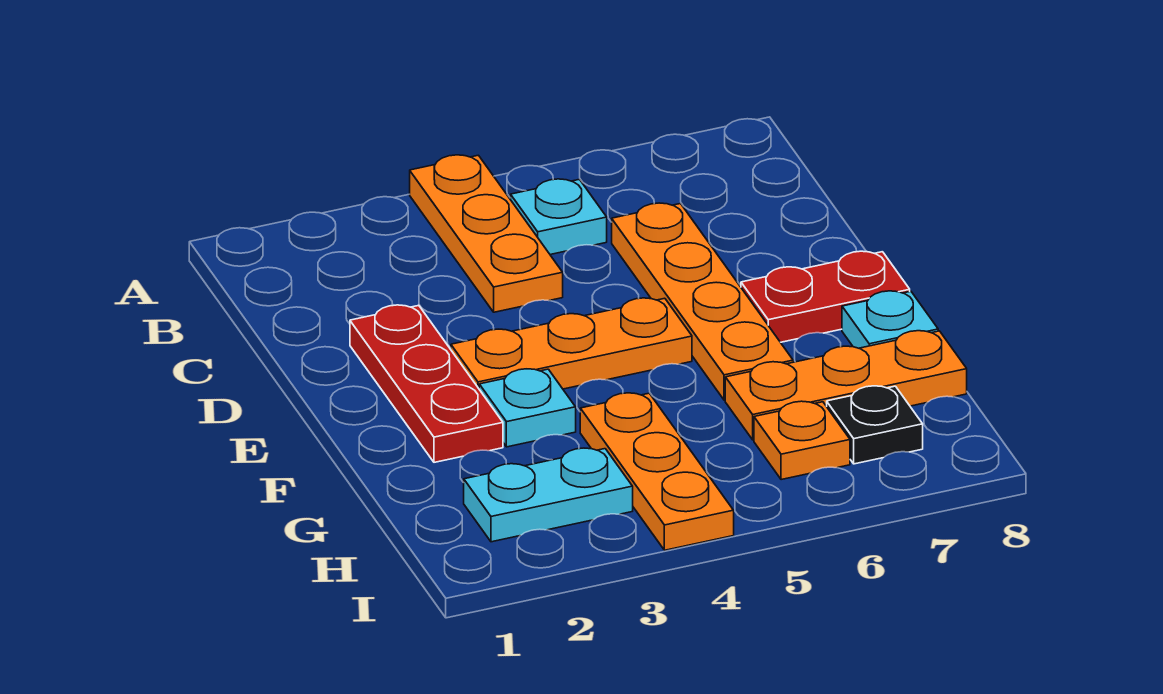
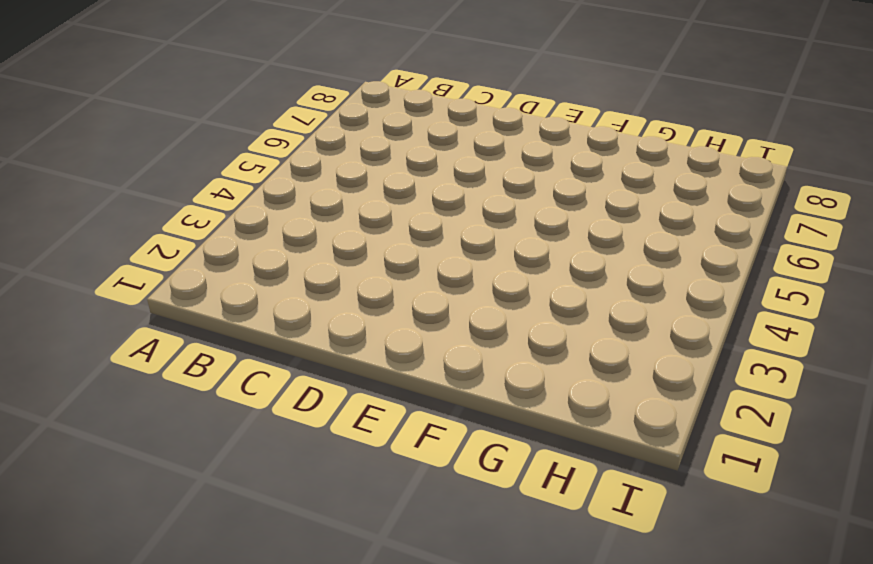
none -> orange plate A4:C4 level 1
none -> cyan plate B5 level 1
none -> orange plate C6:F6 level 1

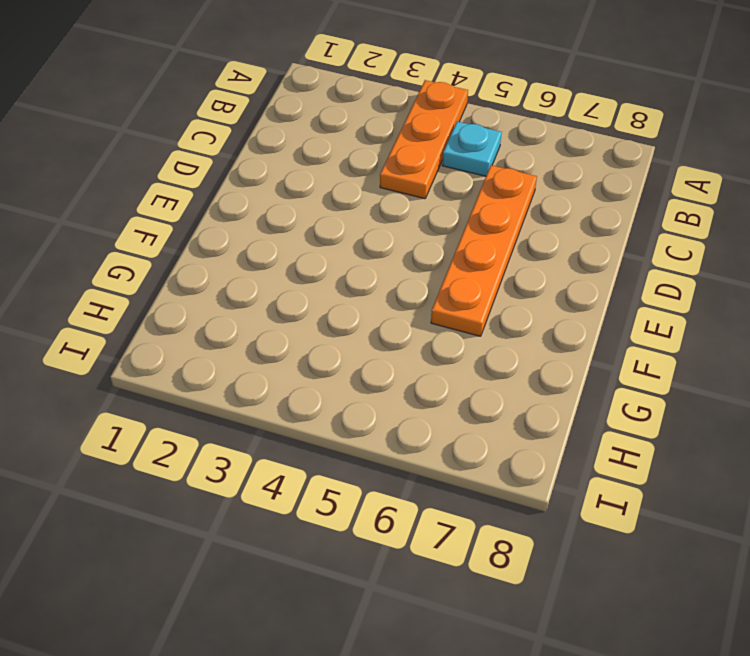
none -> red plate D2:F2 level 1
none -> orange plate E3:E5 level 1
none -> red plate E7:E8 level 1

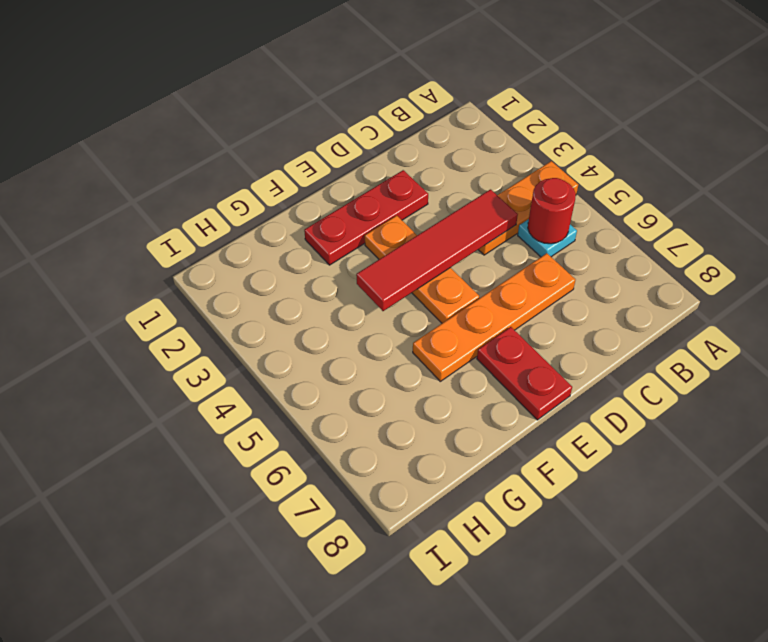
red round brick B5 level 2 -> none
red tile C4:F4 level 2 -> none
none -> cyan plate F3 level 1
none -> cyan plate F8 level 1
none -> orange plate G4:I4 level 1

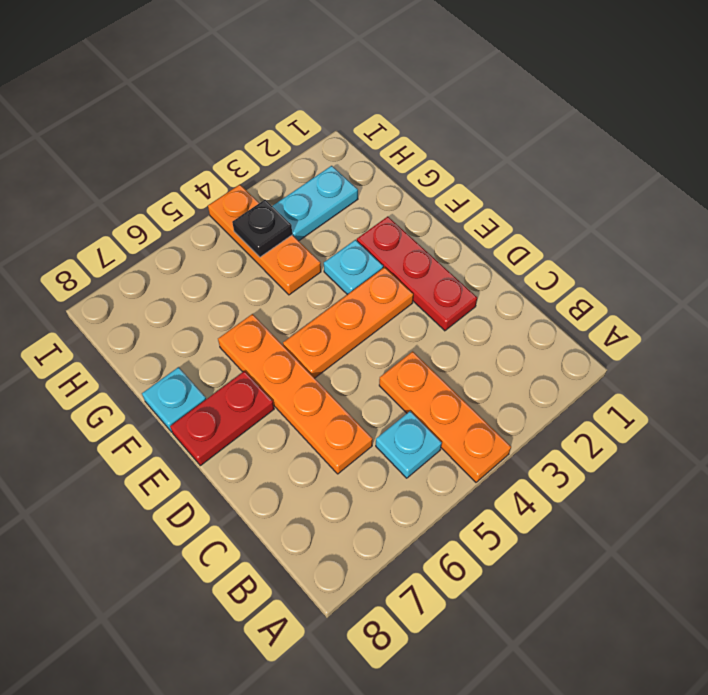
black plate H4 level 2 -> black plate H7 level 1
none -> orange plate G6:G8 level 1
none -> orange plate H6 level 1

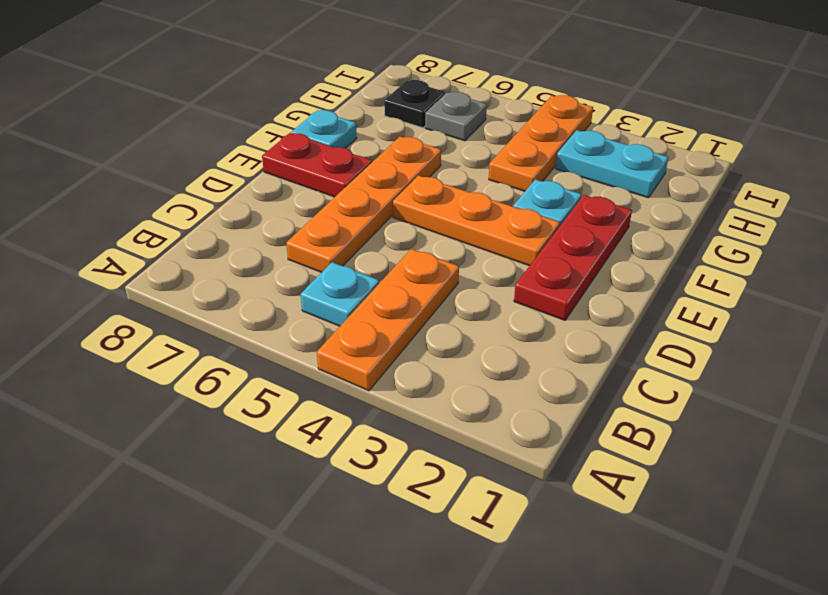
grey plate H6 level 1 -> orange plate H6 level 1
none -> orange plate G6:G8 level 1

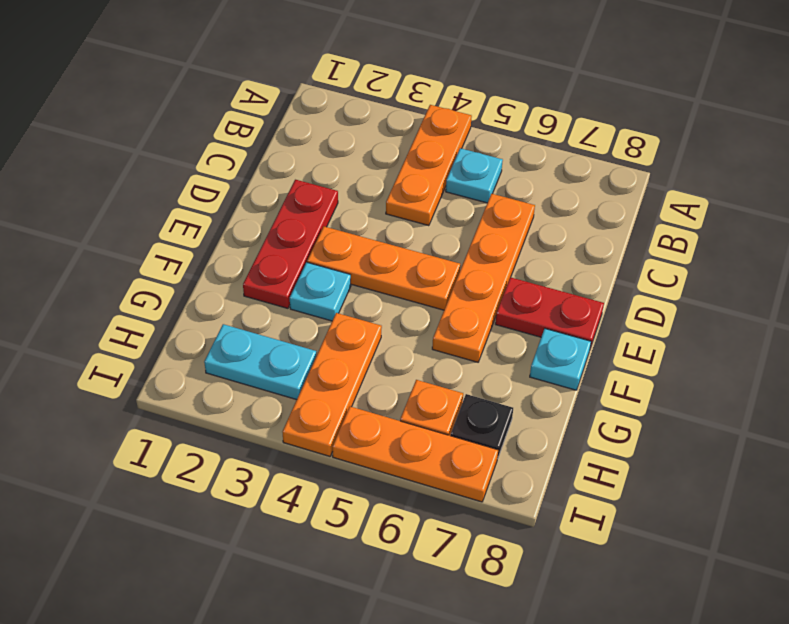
orange plate I5:I7 level 1 -> orange plate G6:G8 level 1

